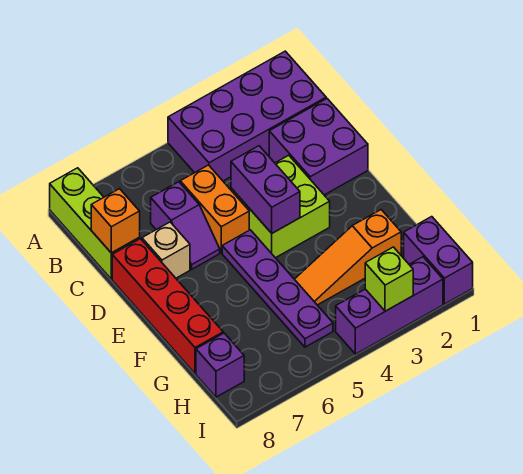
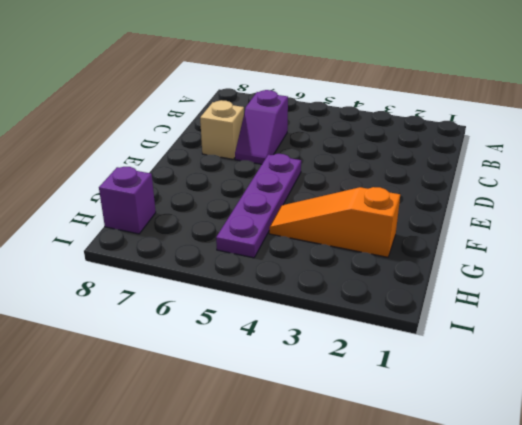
none -> purple brick A1:B4 level 1
none -> lime brick A8:C8 level 1
none -> purple brick C1:D2 level 1

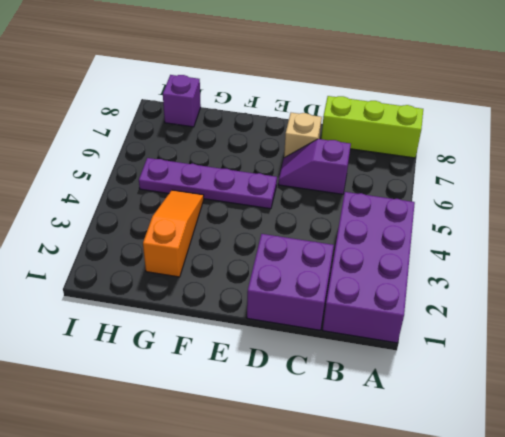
none -> orange brick C5:D5 level 1
none -> lime brick D3:E4 level 1
none -> red brick D8:G8 level 1

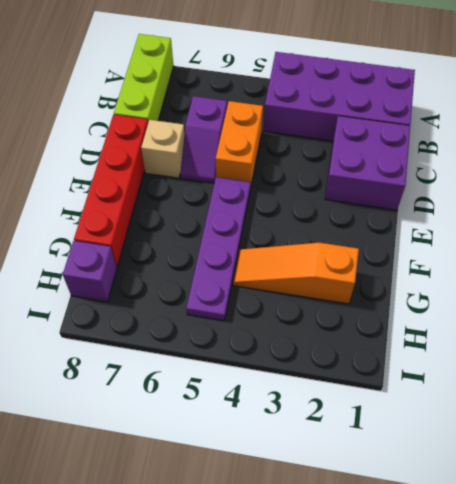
none -> lime brick D3:E4 level 1
none -> purple brick H1:I1 level 1
none -> purple brick I2:I4 level 1

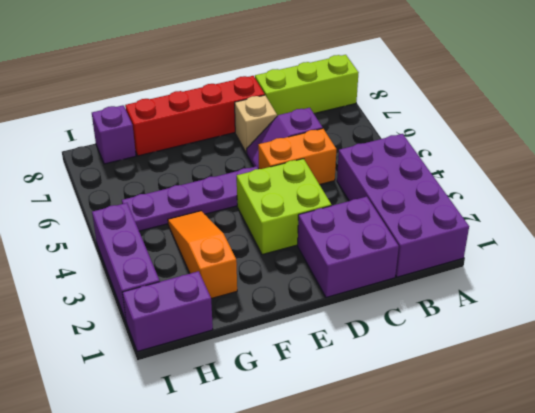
none -> orange brick C8 level 2
none -> purple brick D4:E4 level 2
none -> lime brick I3 level 2

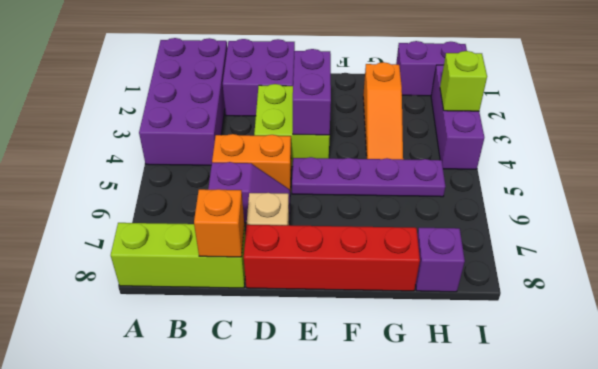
purple brick E3:E4 level 2 -> purple brick D4:E4 level 2

